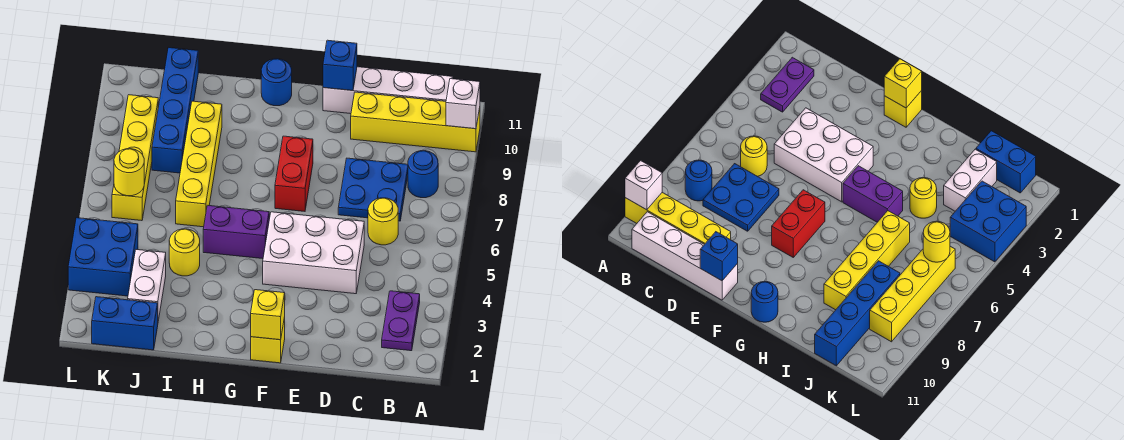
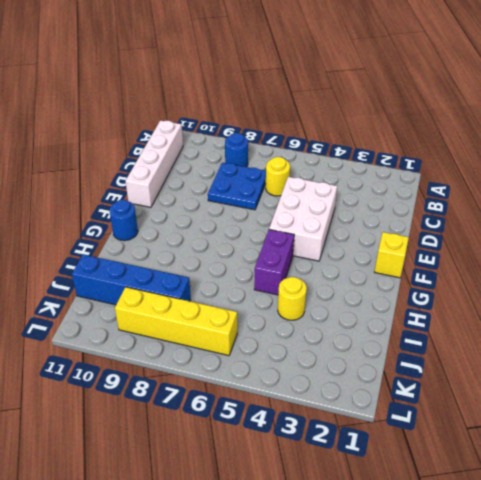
none -> yellow brick A10:D10 level 1
none -> purple plate B2:B3 level 1
none -> red brick F7:F8 level 1

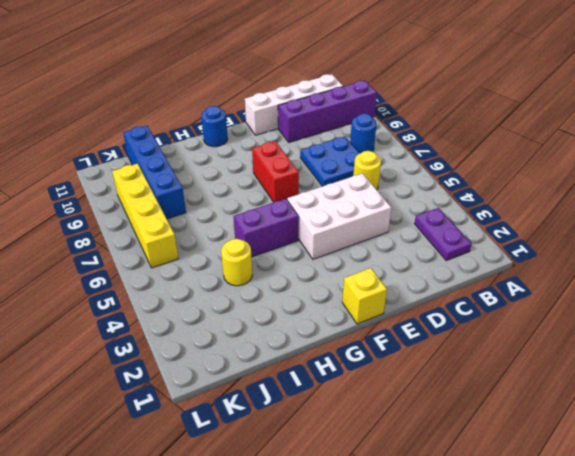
purple brick A10:D10 level 1 -> yellow brick A10:D10 level 1
none -> yellow brick I6:I9 level 1
none -> blue brick J1:K1 level 1
none -> white brick J2:J3 level 1

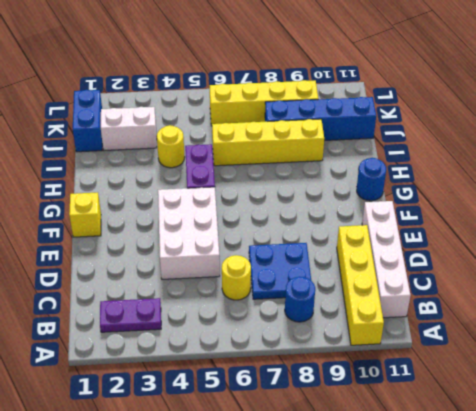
none -> red brick F7:F8 level 1
none -> blue brick K3:L4 level 1
none -> white brick A10 level 2

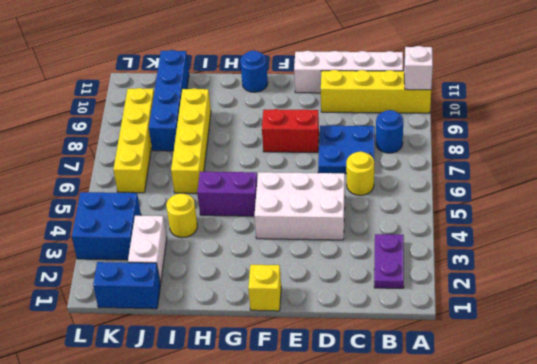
red brick E8:F8 level 1 -> red brick F7:F8 level 1
none -> blue brick E11 level 2
none -> yellow brick F1 level 2
none -> yellow round brick K6 level 2

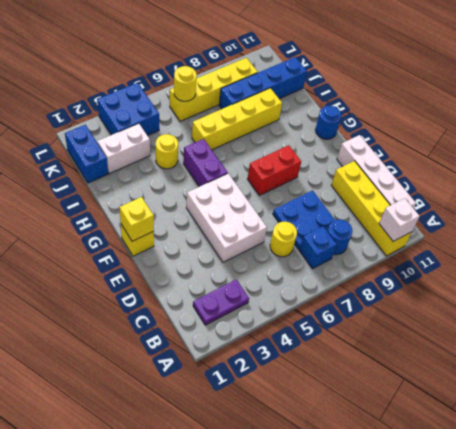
blue brick B7 level 1 -> blue brick E11 level 2

